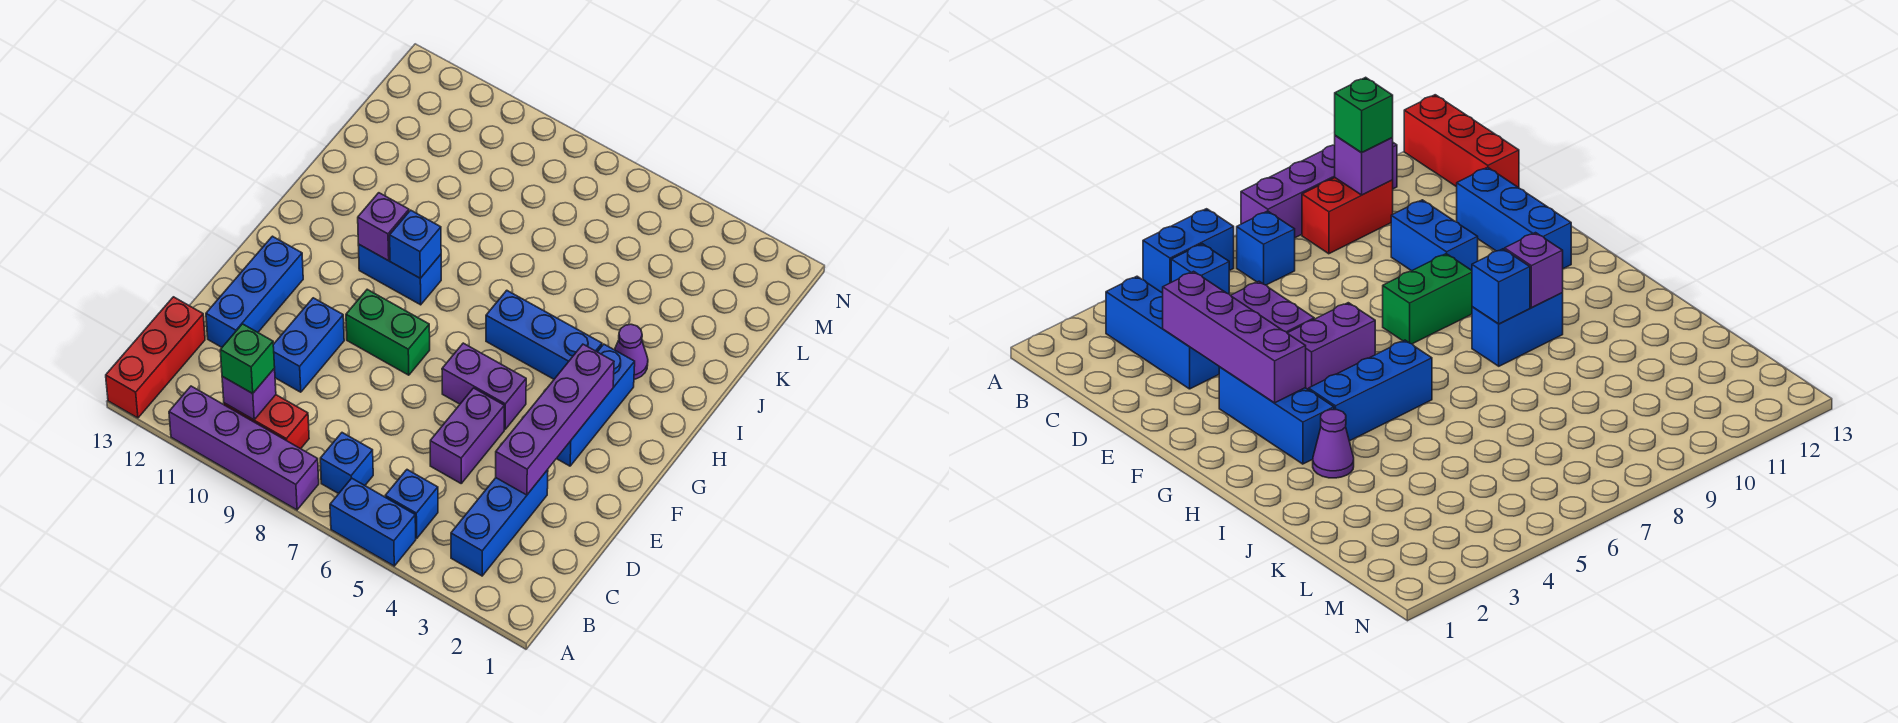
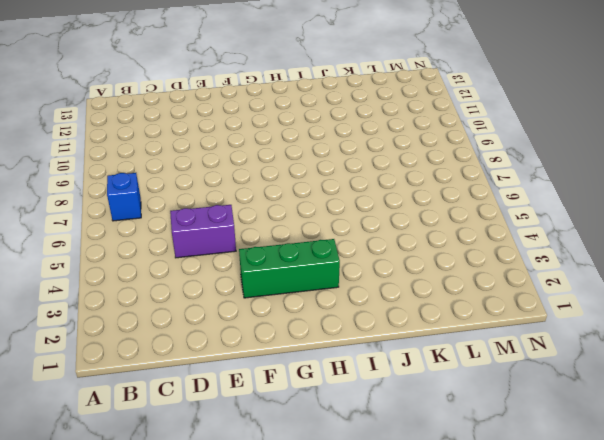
green brick F3:H3 level 1 -> blue brick F3:H3 level 1
none -> blue brick A5:A6 level 1
none -> purple brick A8:A11 level 1
none -> red brick A13:C13 level 1

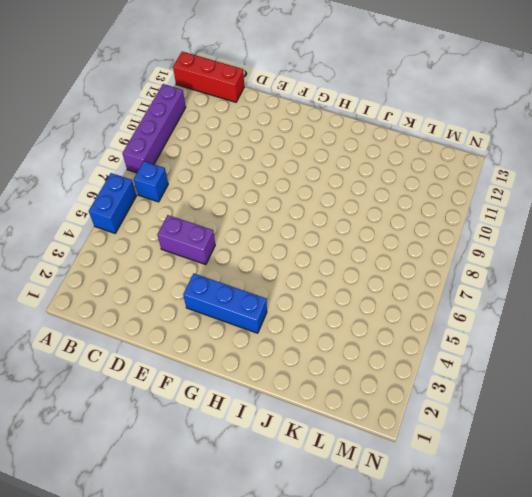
none -> blue brick B3:D3 level 1
none -> blue brick B5 level 1
none -> red brick B9:B10 level 1

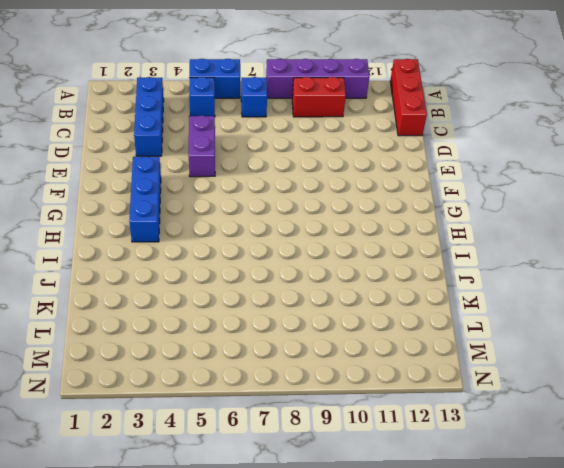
none -> blue brick D10:E10 level 1
none -> blue brick D12:F12 level 1
none -> purple brick F5:F6 level 1

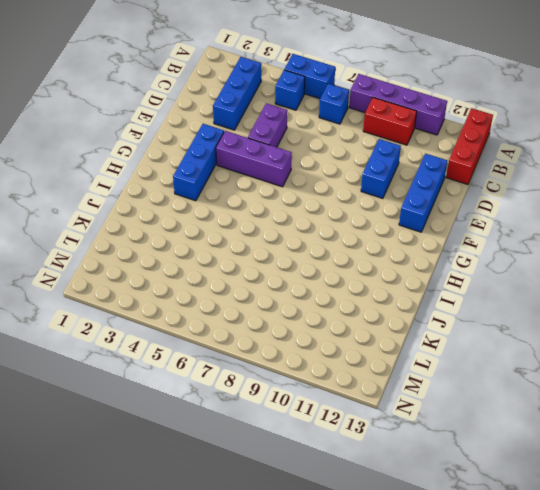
purple brick F4:F6 level 1 -> purple brick F5:F6 level 1
none -> green brick F8:F9 level 1
none -> blue brick H4:H6 level 1
none -> blue brick H9:H10 level 1

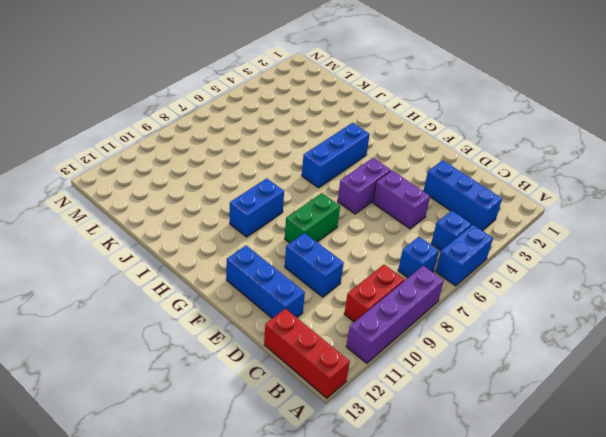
none -> blue brick F3:H3 level 1
none -> purple cone I3 level 1
none -> purple brick B10 level 2

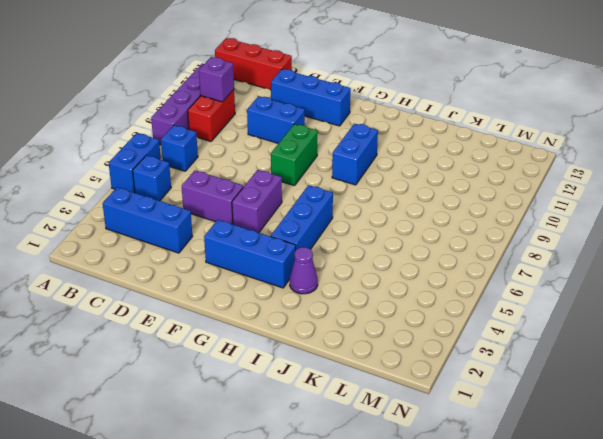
none -> purple brick D3:G3 level 2
none -> blue brick H9 level 2
none -> purple brick H10 level 2

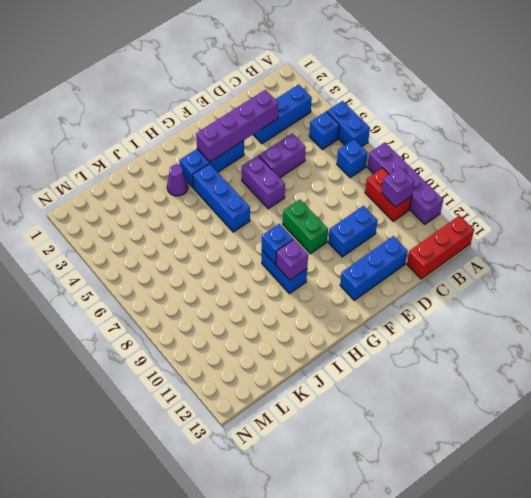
none -> green brick B10 level 3

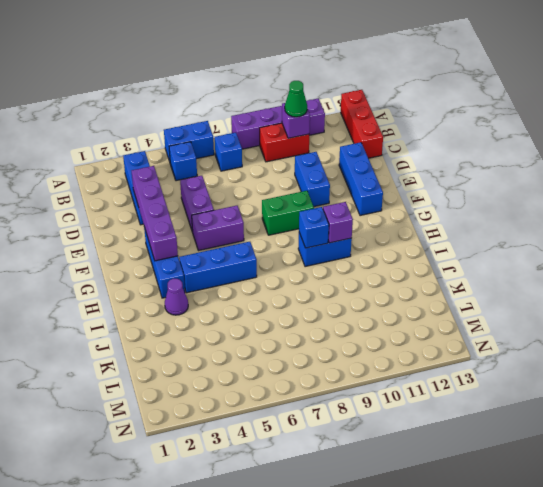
green cone B10 level 3 -> green brick B10 level 3

